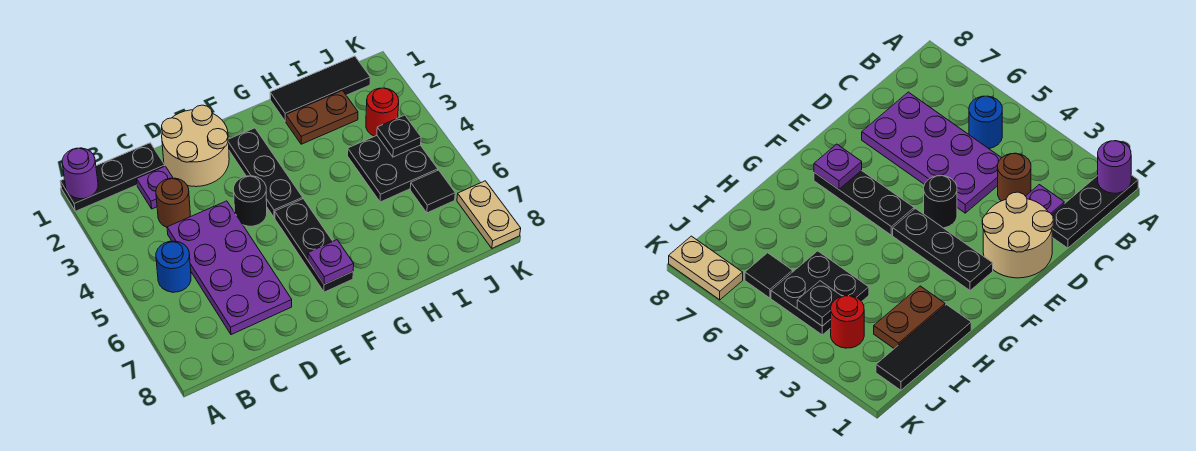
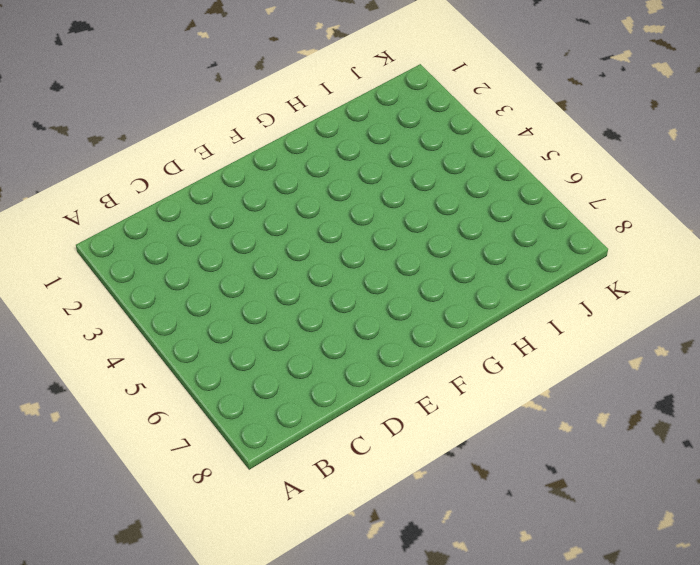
none -> black plate A1:C1 level 1
none -> blue round brick B5 level 1
none -> purple plate C2 level 1

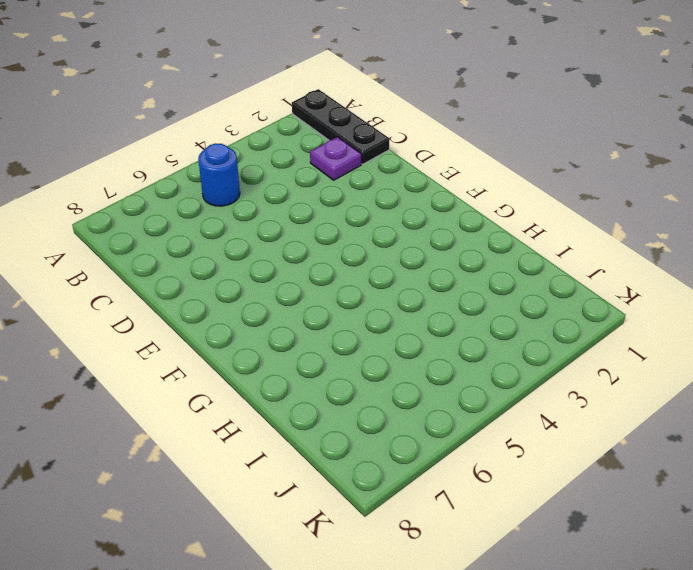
none -> brown round brick C3 level 1
none -> purple plate C4:D7 level 1
none -> tan round brick D1:E2 level 1

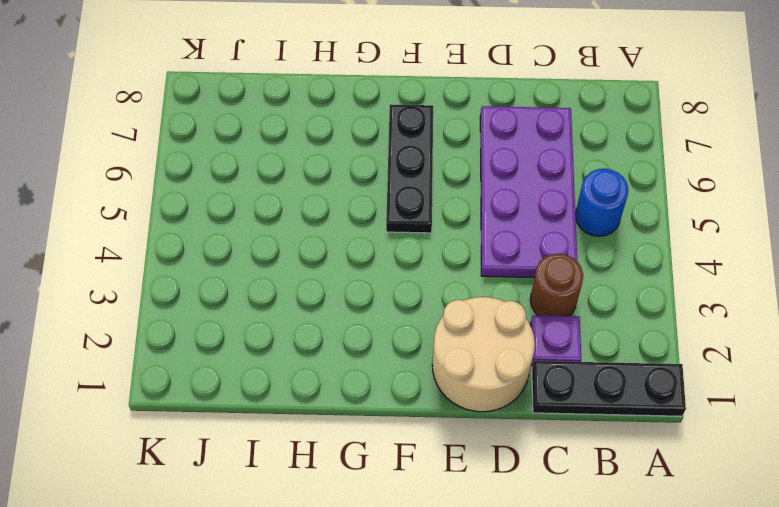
none -> black round brick E4 level 1
none -> black plate F2:F4 level 1
none -> black tile H1:J1 level 1

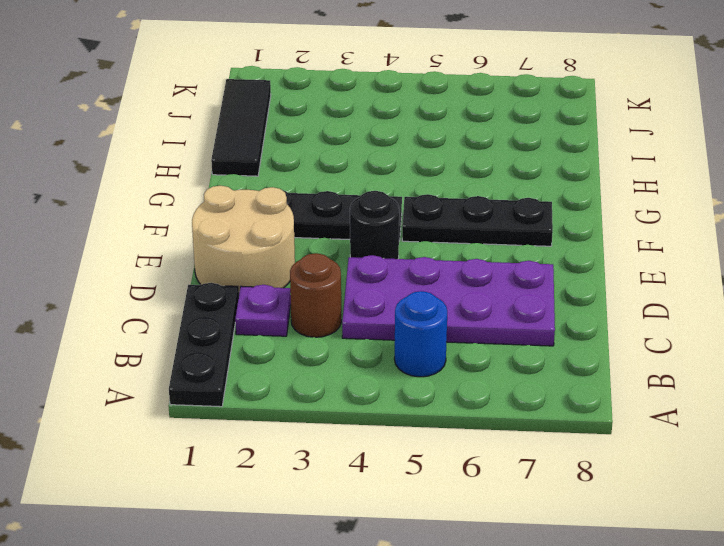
none -> brown plate H2:I2 level 1
none -> black plate I4:J5 level 1
none -> red round brick J3 level 1

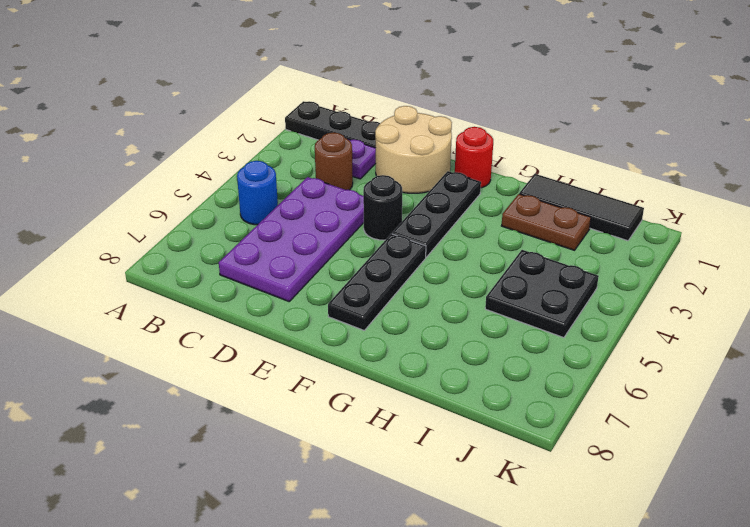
red round brick F1 level 1 -> red round brick J3 level 1
none -> black tile J6 level 1
none -> tan plate K7:K8 level 1
none -> purple round brick A1 level 2

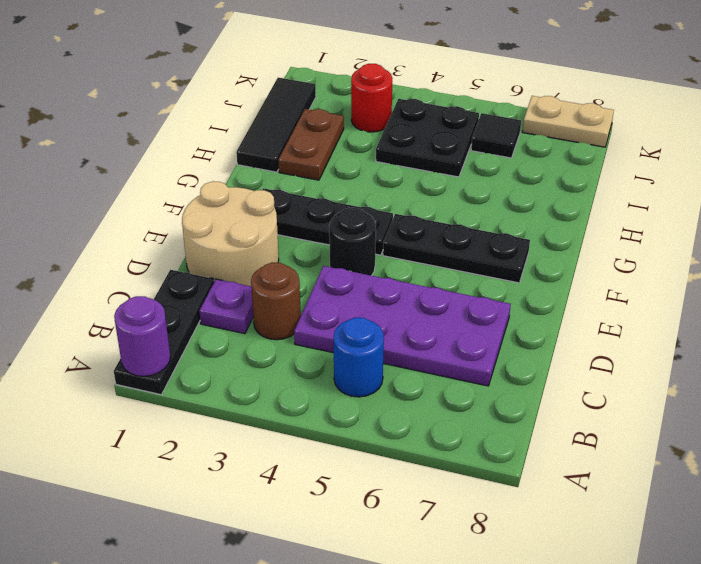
none -> purple plate F7 level 2
none -> black plate J4 level 2

